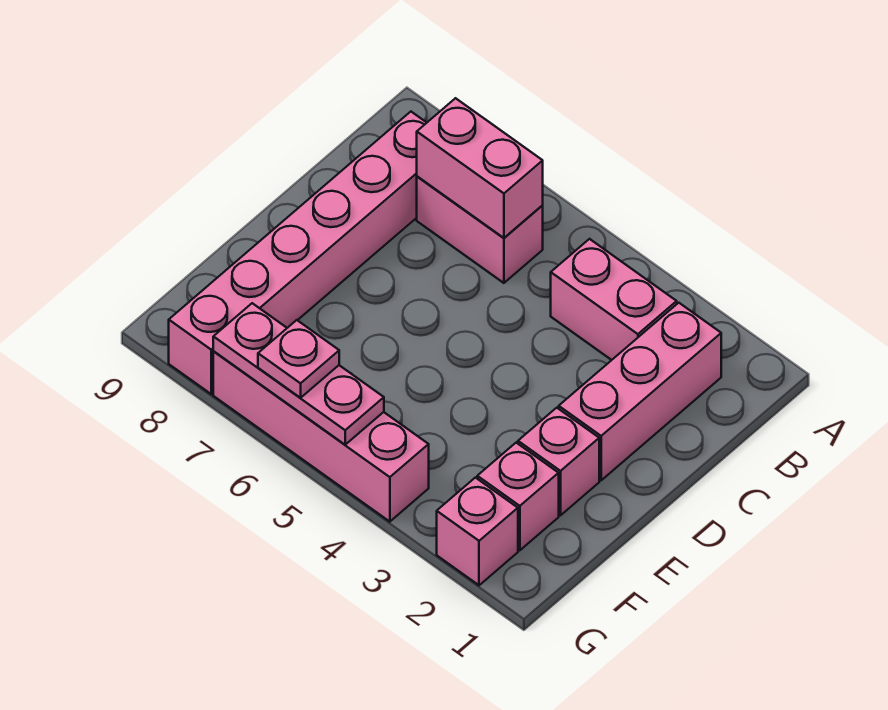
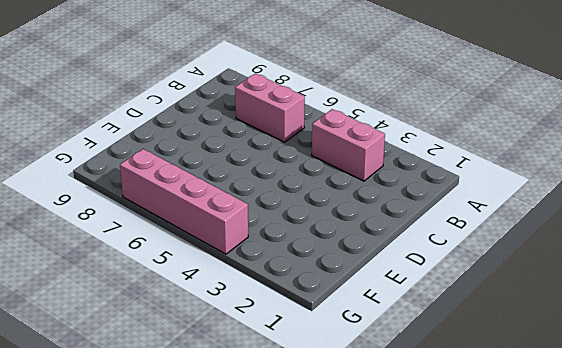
none -> pink brick B2:D2 level 1
none -> pink brick B8:G8 level 1

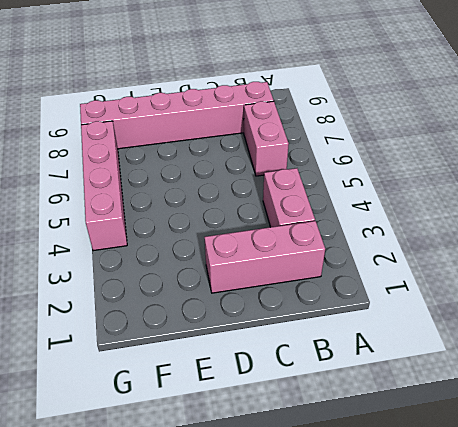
none -> pink brick E2 level 1
none -> pink brick F2 level 1

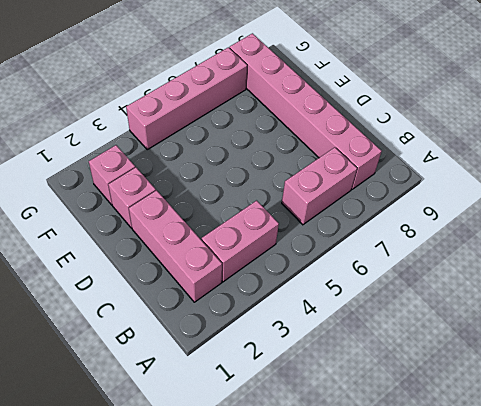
none -> pink brick G2 level 1
none -> pink brick B6:B7 level 2

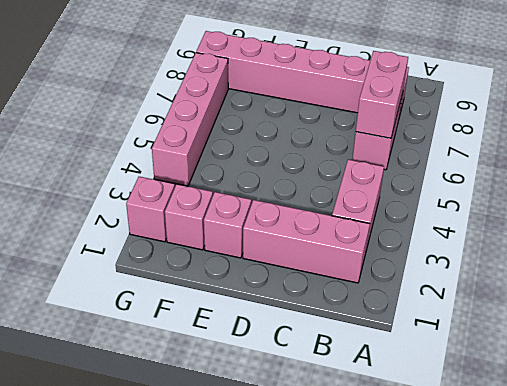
none -> pink plate G5:G7 level 2
none -> pink plate G6 level 3

